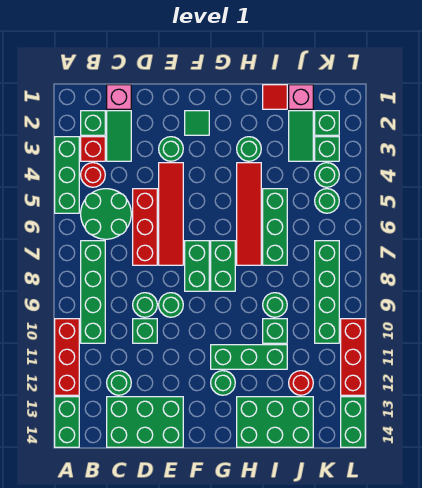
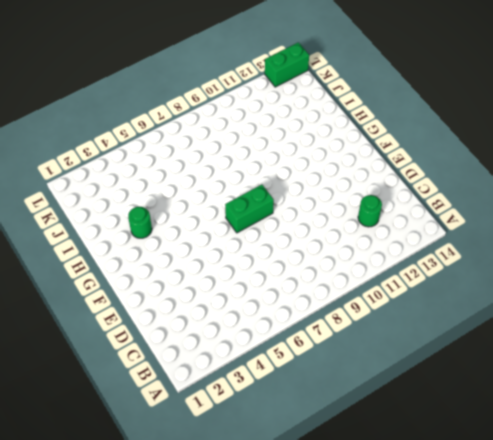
none -> green brick A3:A5 level 1
none -> red brick A10:A12 level 1
none -> green brick A13:A14 level 1
none -> green brick B2 level 1

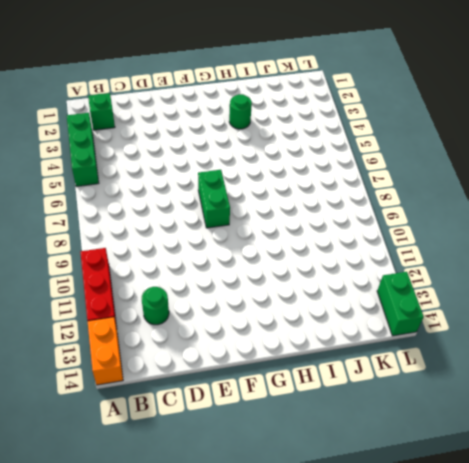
orange brick A13:A14 level 1 -> green brick A13:A14 level 1
none -> red brick B3 level 1
none -> red round brick B4 level 1
none -> green round brick B5:C6 level 1
none -> green brick B7:B10 level 1

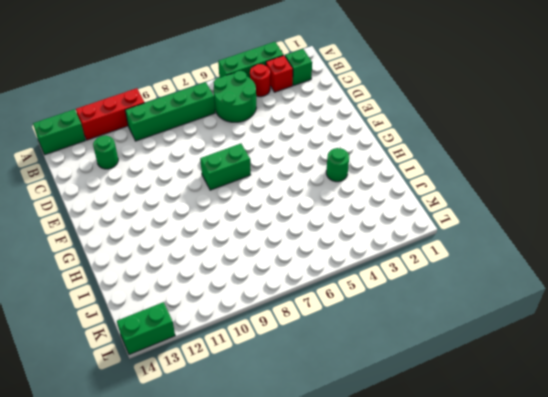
none -> pink brick C1 level 1
none -> green tile C2:C3 level 1
none -> green brick C13:E14 level 1
none -> red brick D5:D7 level 1

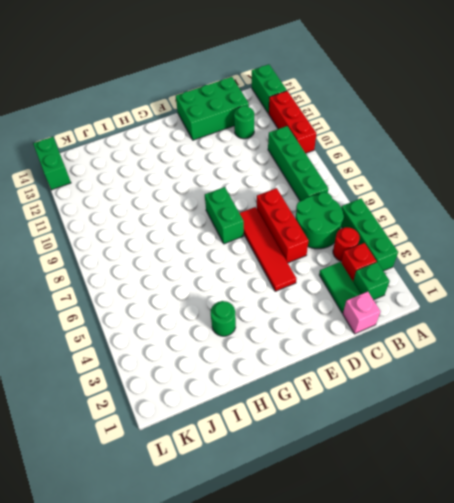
none -> green round brick D9 level 1
none -> green brick D10 level 1
none -> green round brick E3 level 1
none -> green round brick E9 level 1

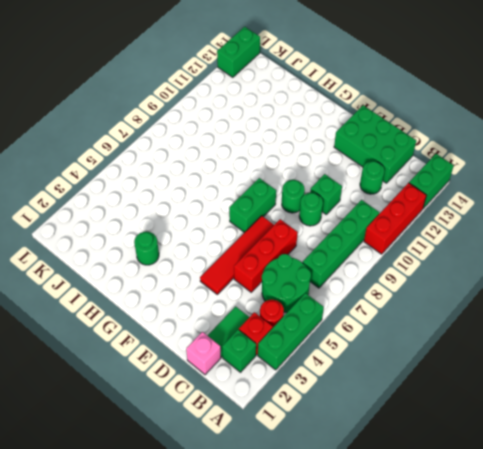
none -> green round brick E3 level 1
none -> green tile F2 level 1
none -> green brick G7:G8 level 1
none -> green brick G11:I11 level 1

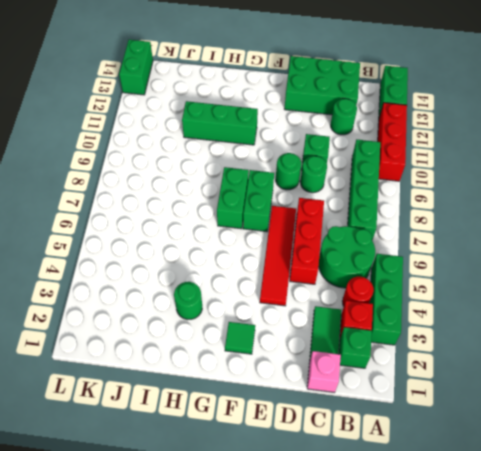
none -> green round brick E3 level 1
none -> green round brick G12 level 1
none -> red tile H4:H7 level 1
none -> green brick H13:J14 level 1

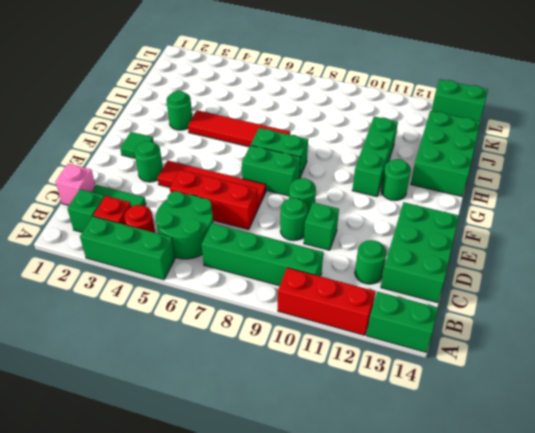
none -> red tile I1 level 1
none -> green brick I5:I7 level 1
none -> green round brick I9 level 1
none -> green brick I10 level 1

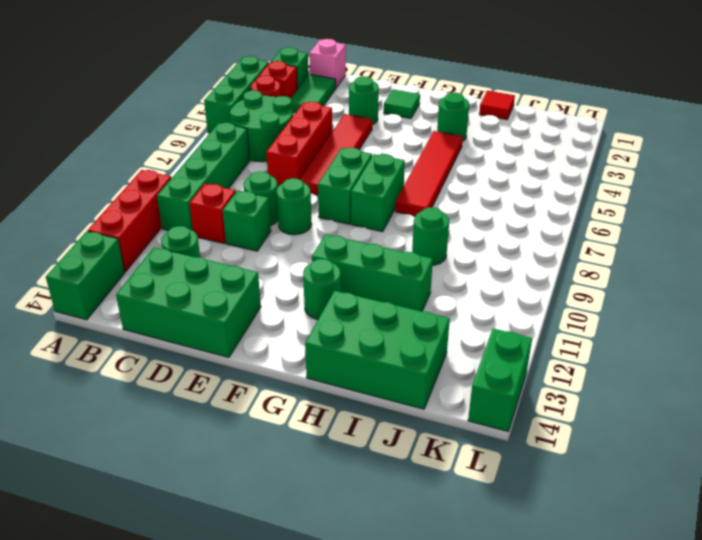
red brick C10 level 1 -> none
none -> green brick I5:I7 level 1
none -> green brick I10 level 1
none -> pink brick J1 level 1
none -> green tile J2:J3 level 1

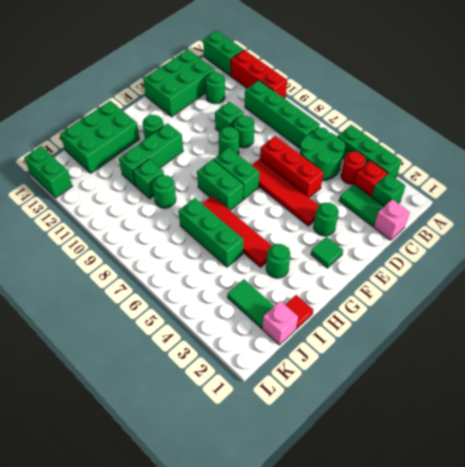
none -> red round brick J12 level 1
none -> green brick K2 level 1
none -> green brick K3 level 1
none -> green round brick K4 level 1

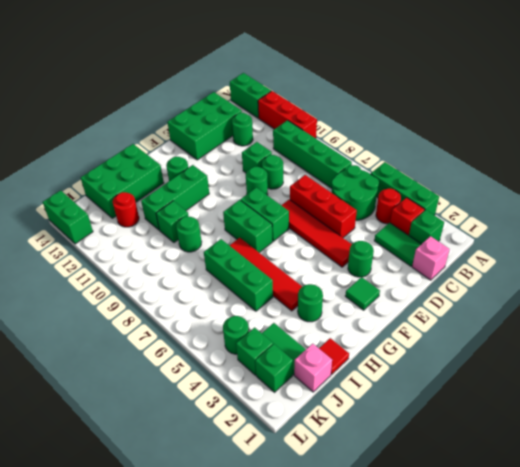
none -> green round brick K5 level 1
none -> green brick K7:K10 level 1
none -> red brick L10:L12 level 1

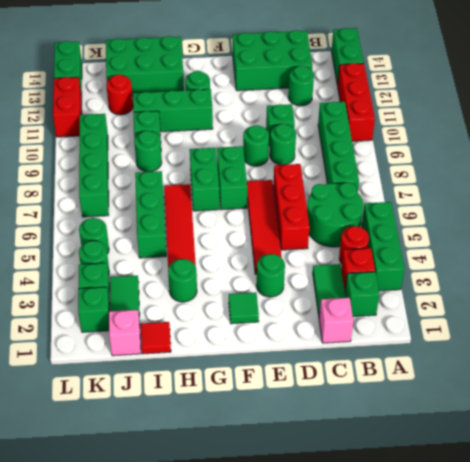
red brick L11:L12 level 1 -> red brick L10:L12 level 1

